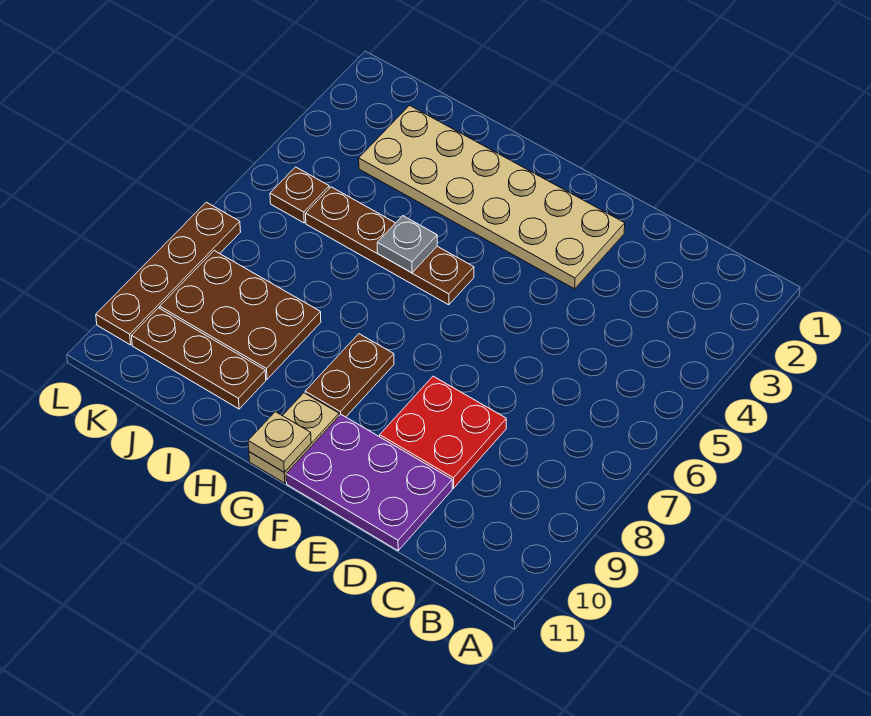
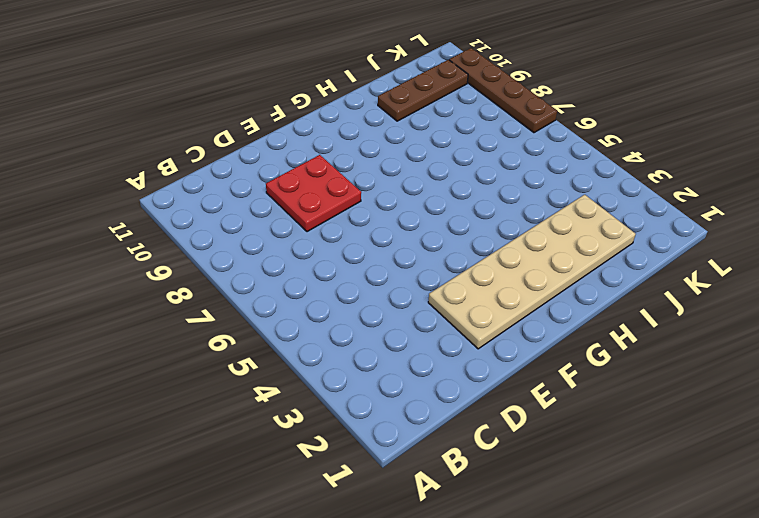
none -> purple plate D10:F11 level 1
none -> brown plate G5:J5 level 1
none -> brown plate G8:G9 level 1

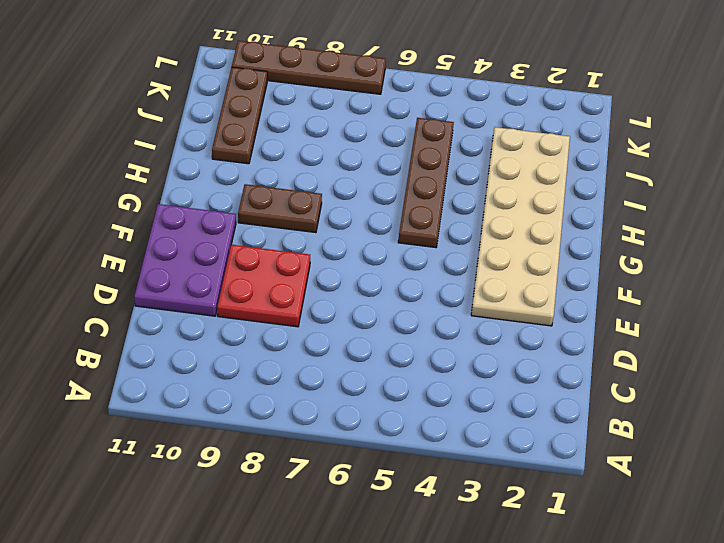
none -> tan plate G10:G11 level 1
none -> brown plate I8:K9 level 1
none -> brown plate K5 level 1

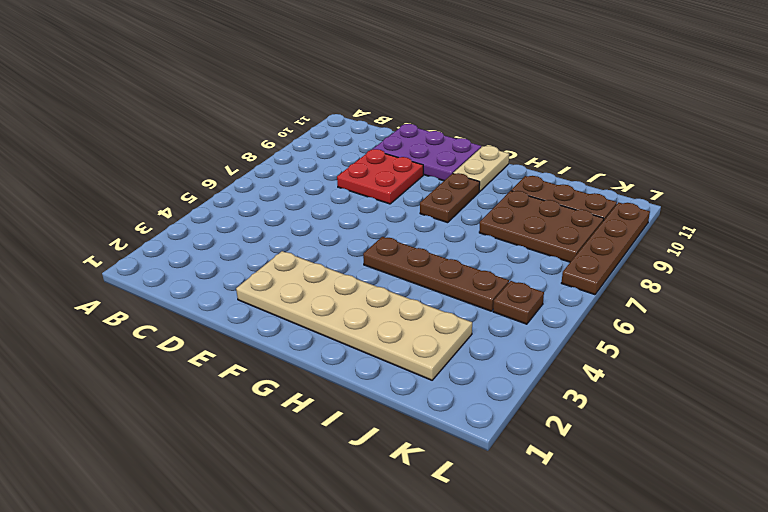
none -> tan plate G11 level 2
none -> grey plate H5 level 2

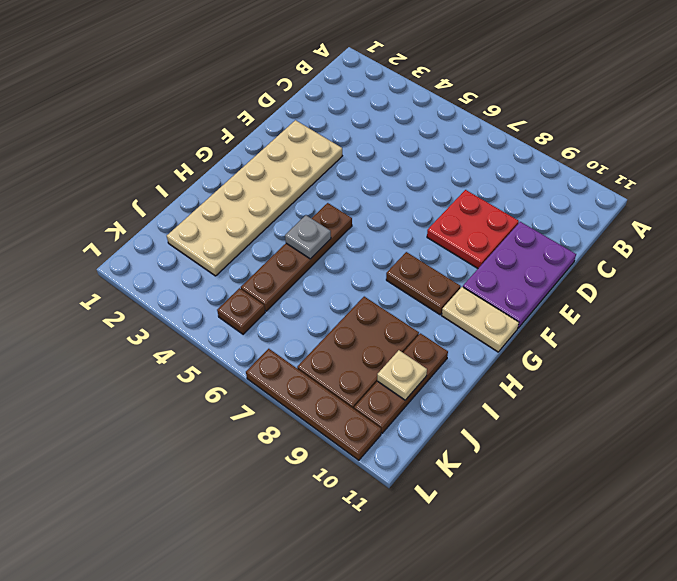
tan plate J10 level 2 -> tan plate G11 level 2

